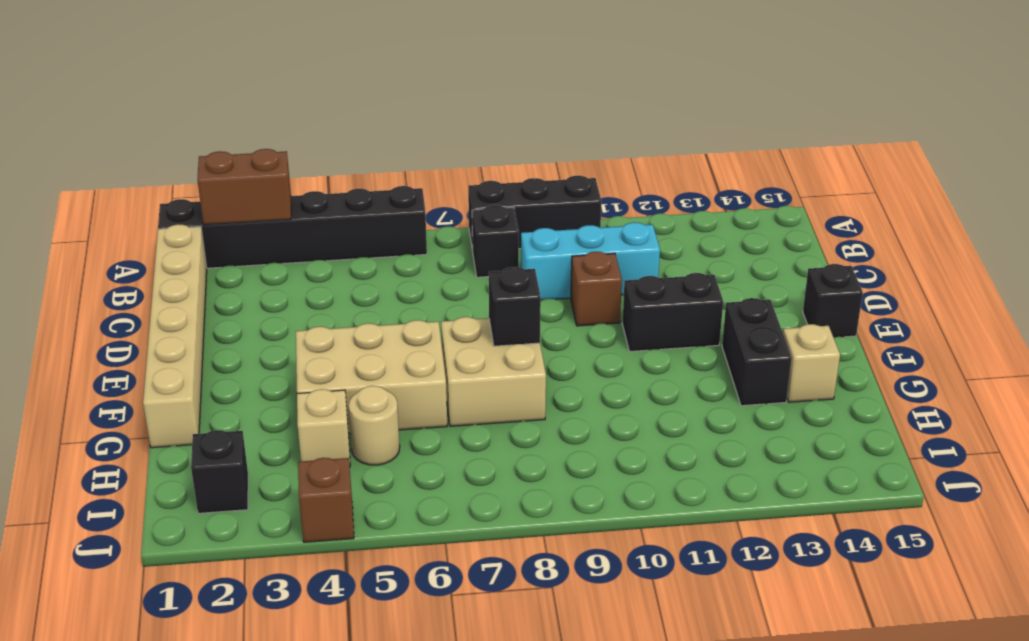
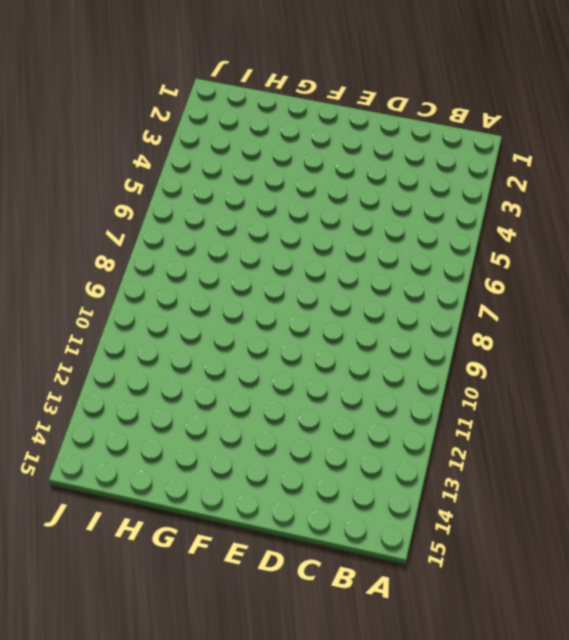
none -> black brick A1:A6 level 1
none -> black brick A8:A10 level 1
none -> tan brick B1:G1 level 1

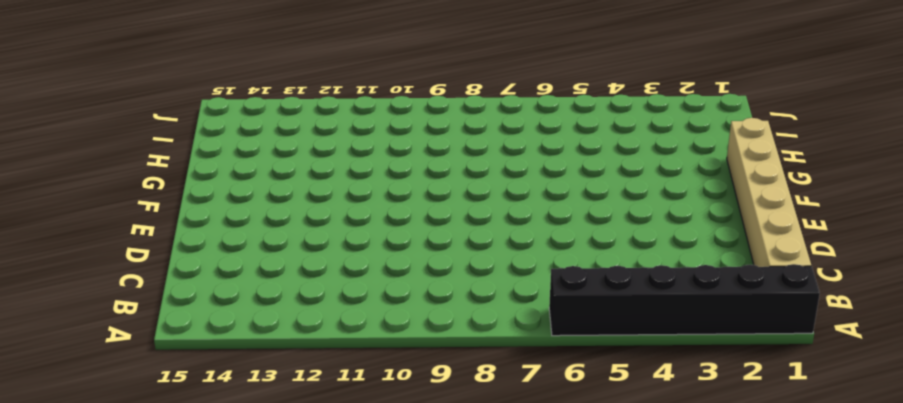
none -> black brick A8:A10 level 1
none -> black brick B8 level 1
none -> cyan brick C9:C11 level 1

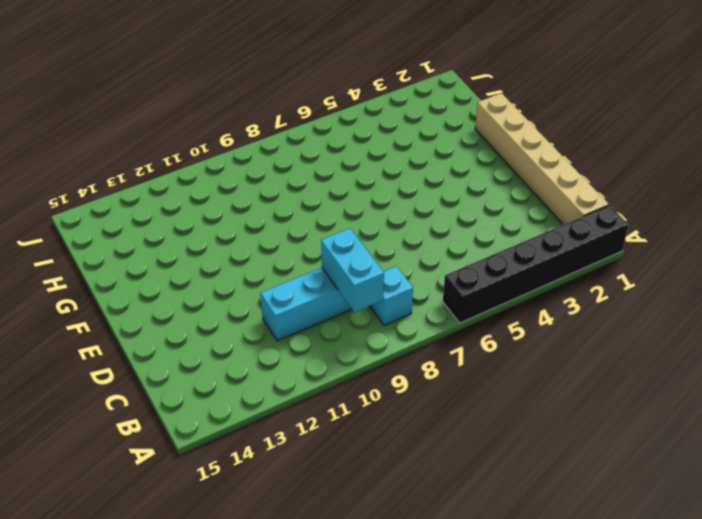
cyan brick B8 level 1 -> black brick B8 level 1
cyan brick B9:C9 level 2 -> none
none -> black brick A8:A10 level 1
none -> brown brick D10 level 1
none -> black brick E11:E12 level 1

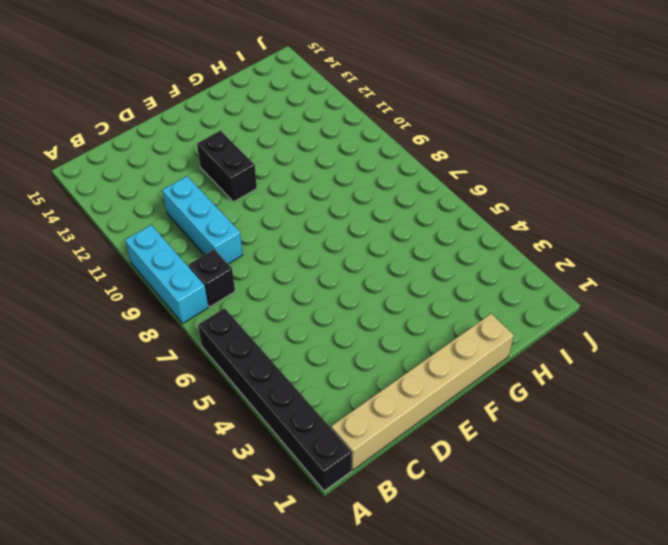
cyan brick A8:A10 level 1 -> black brick A8:A10 level 1
none -> brown brick D10 level 1
none -> black brick E15 level 1
none -> tan brick F4:G6 level 1

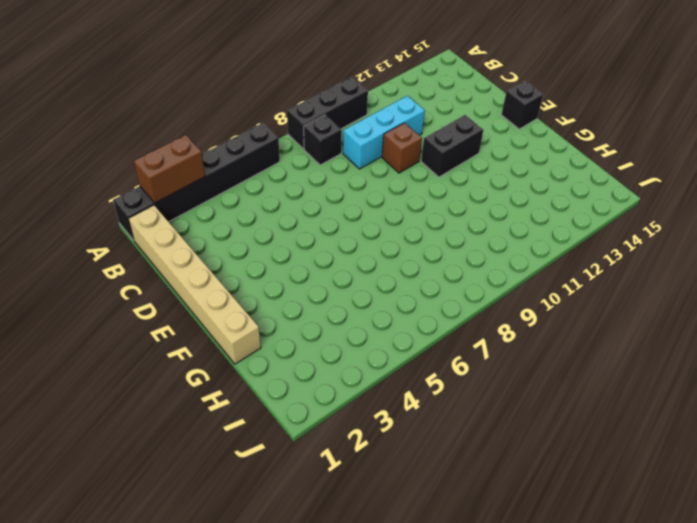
none -> tan brick F4:G6 level 1
none -> tan brick F7:G8 level 1
none -> black brick F13:G13 level 1

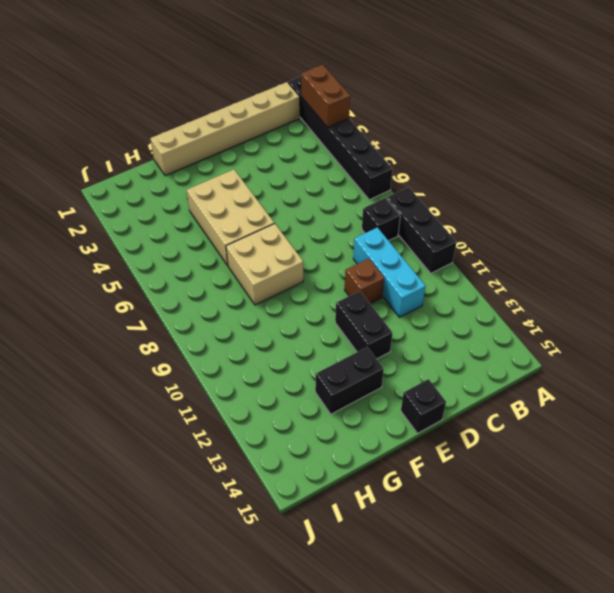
none -> tan brick G14 level 1
none -> tan brick H4 level 1
none -> tan round brick H5 level 1

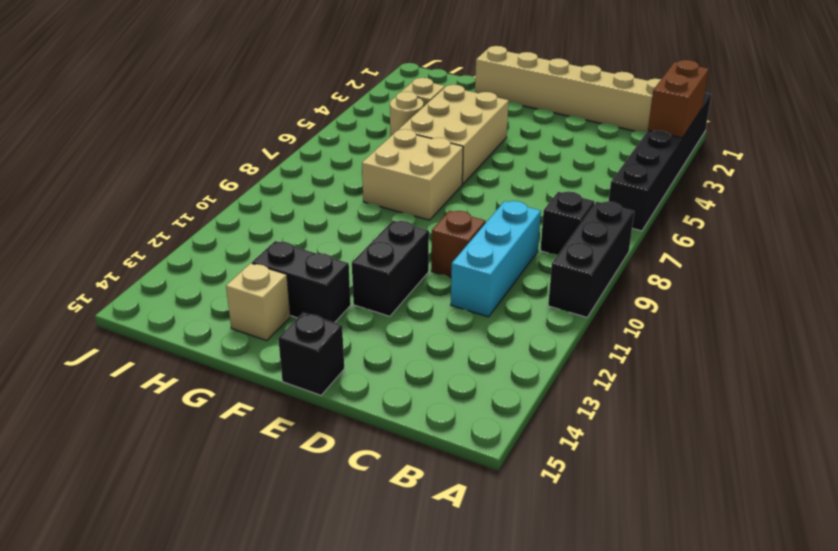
none -> black brick I2 level 1
none -> brown brick J4 level 1
none -> black brick F8 level 2

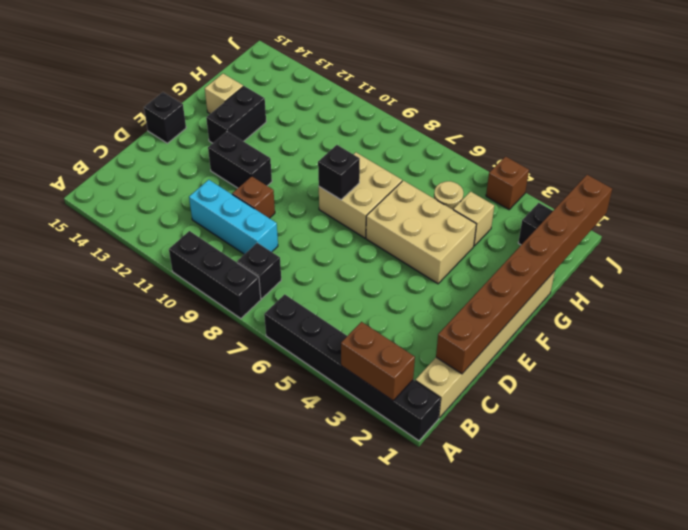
brown brick C1:J1 level 2 -> none

